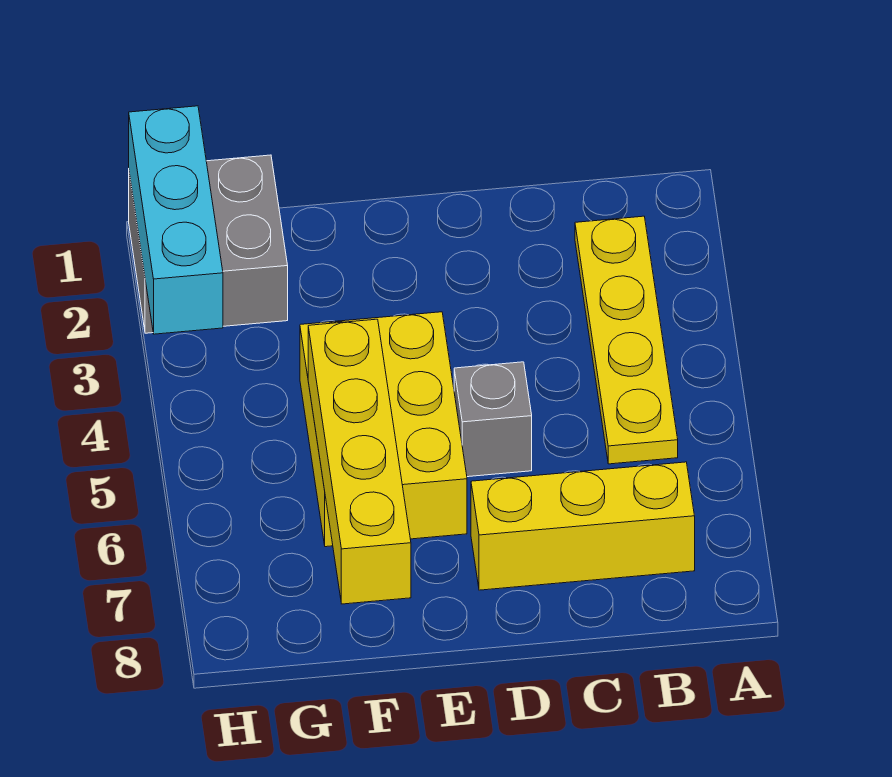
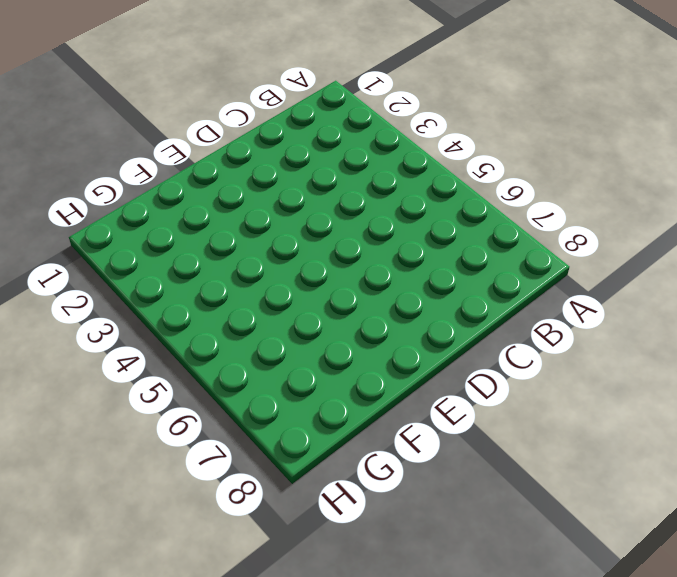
none -> yellow plate B2:B5 level 1
none -> yellow brick B7:D7 level 1

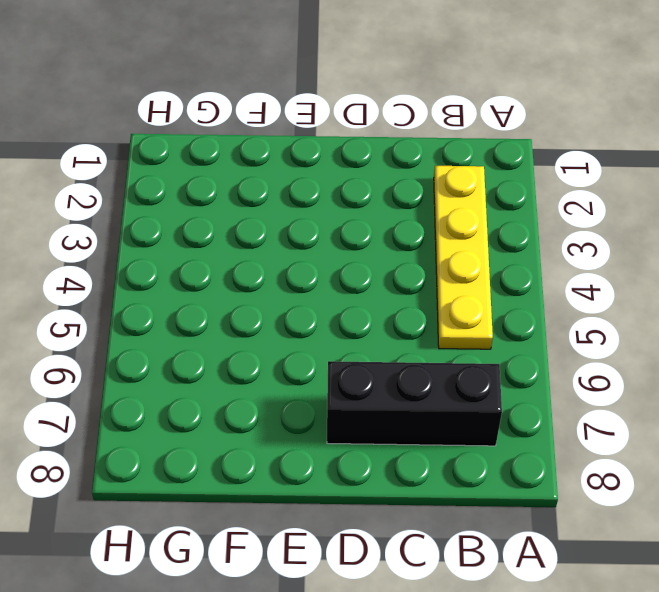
black brick B7:D7 level 1 -> yellow brick B7:D7 level 1
none -> grey brick D5 level 1
none -> yellow brick E4:F6 level 1

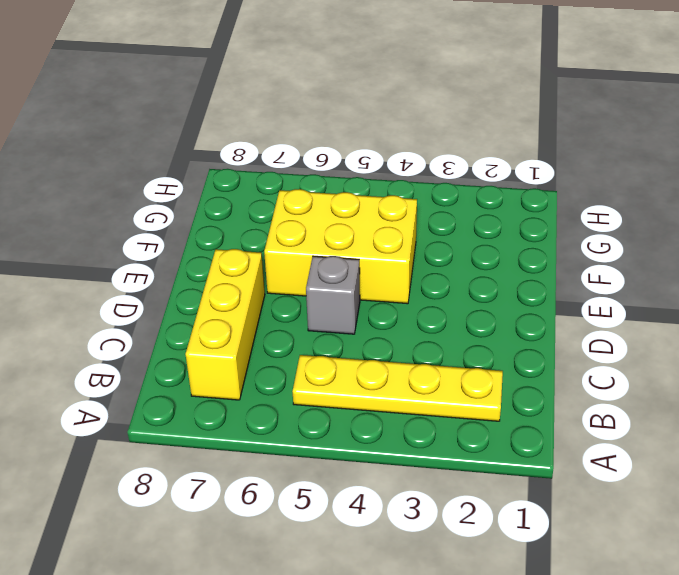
none -> grey brick G1:H2 level 1
none -> yellow brick F5:F8 level 2

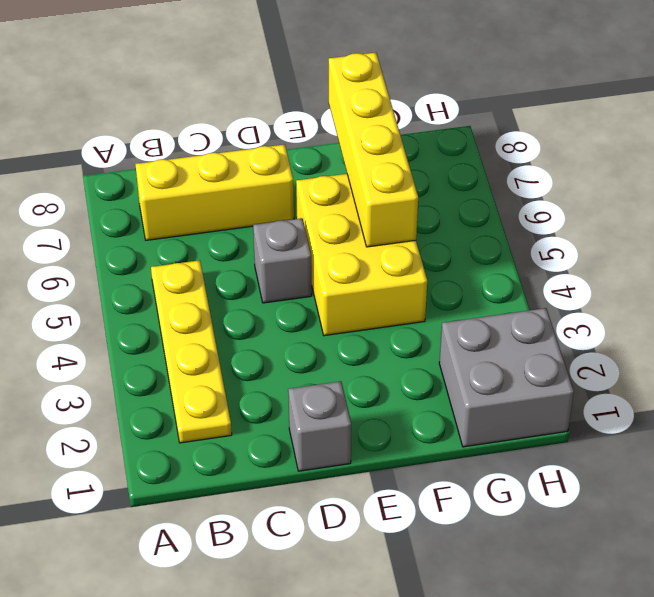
grey brick D1 level 1 -> none
none -> cyan brick H1:H3 level 2

